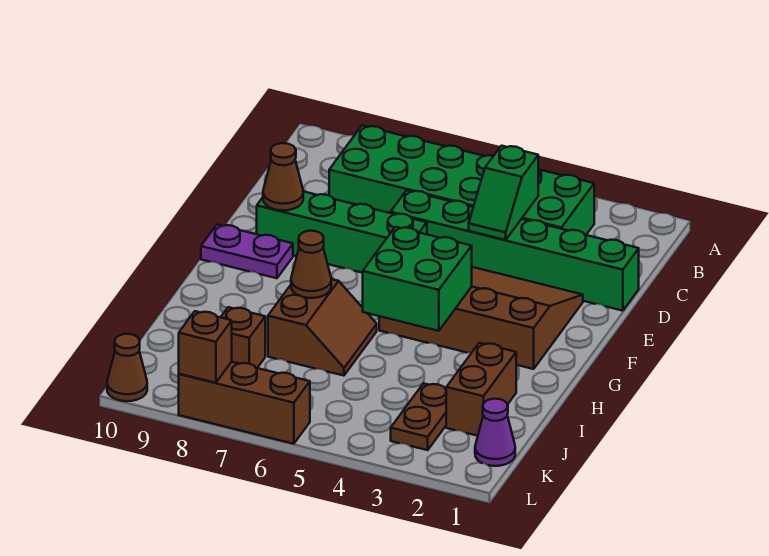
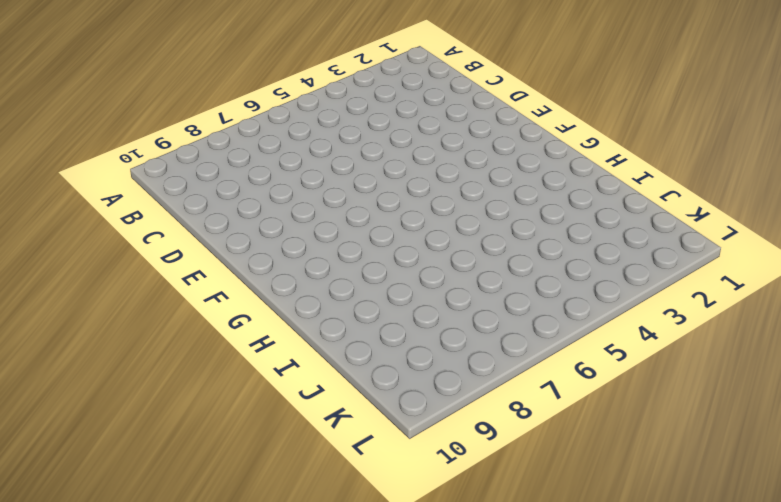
none -> green brick B3:C8 level 1
none -> green brick D1:D6 level 1
none -> brown slope E2:G5 level 1 top G

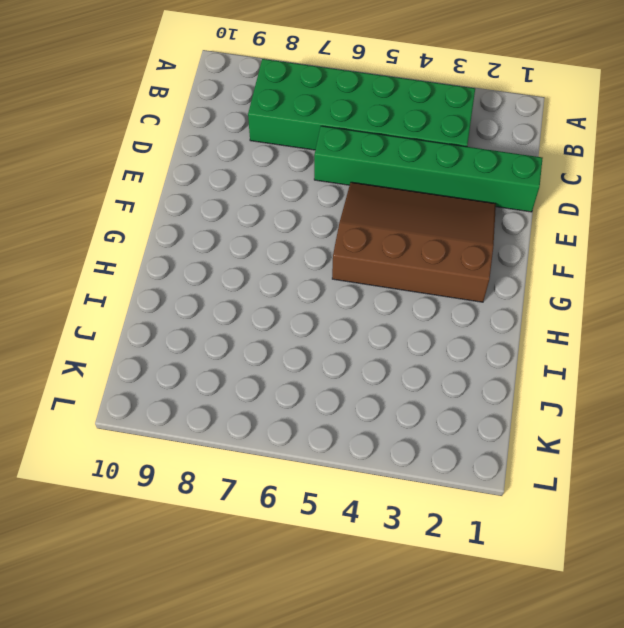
none -> green brick E6:E9 level 1
none -> purple plate F9:F10 level 1
none -> brown slope H6:I7 level 1 top 7

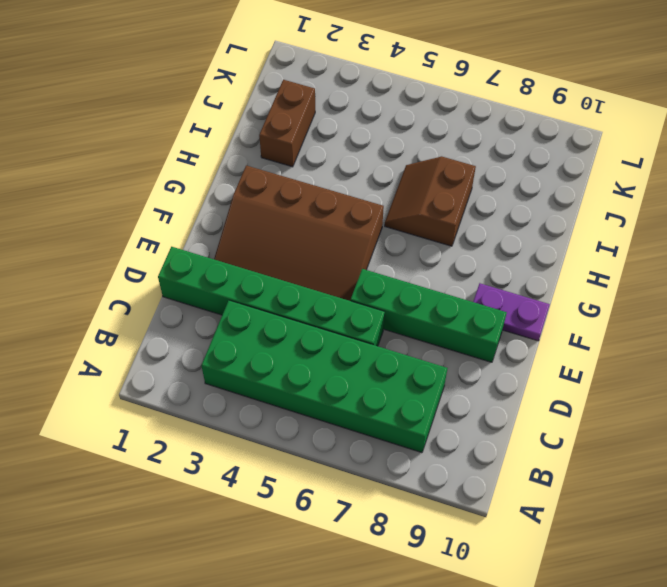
none -> brown plate J3:K3 level 1
none -> brown brick J8 level 1
none -> purple cone K1 level 1

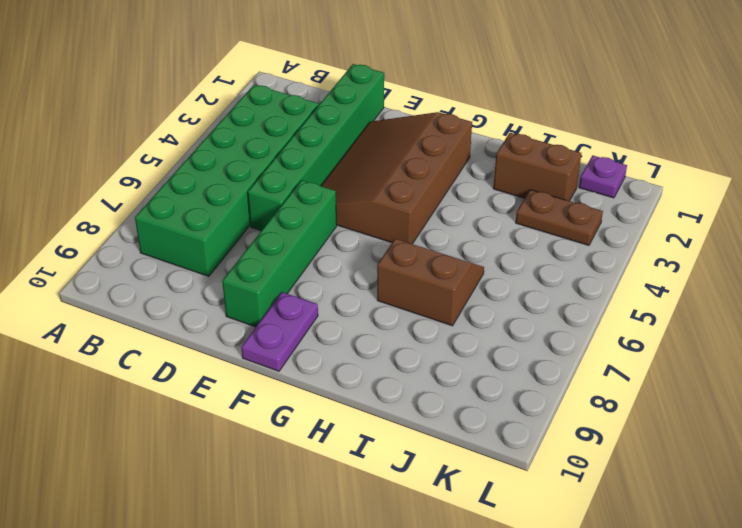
purple plate K1 level 1 -> purple cone K1 level 1
none -> brown brick J8 level 1
none -> brown brick L6:L8 level 1
none -> brown cone L10 level 1

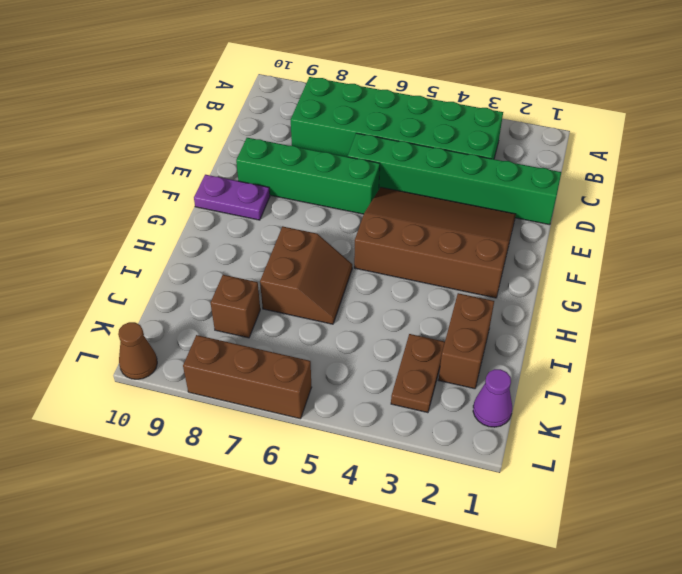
none -> green slope C4:D4 level 2 top C
none -> brown cone E9 level 2
none -> green brick G4:H5 level 2

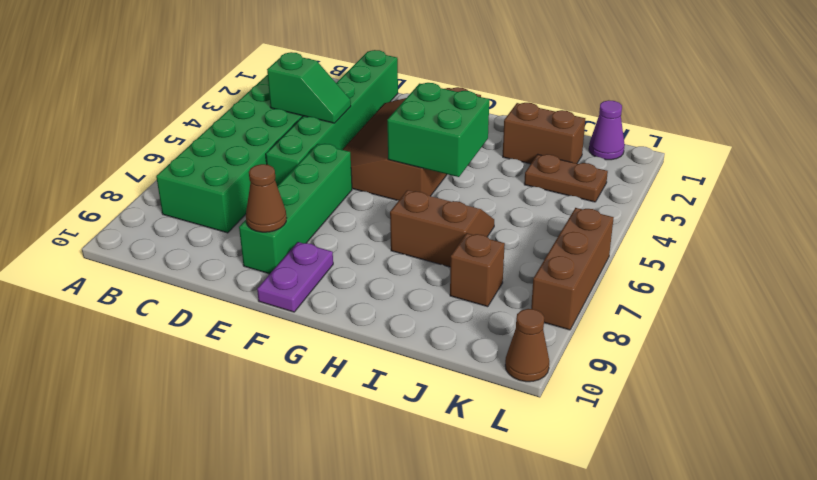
none -> brown cone H7 level 2
none -> brown brick L8 level 2

